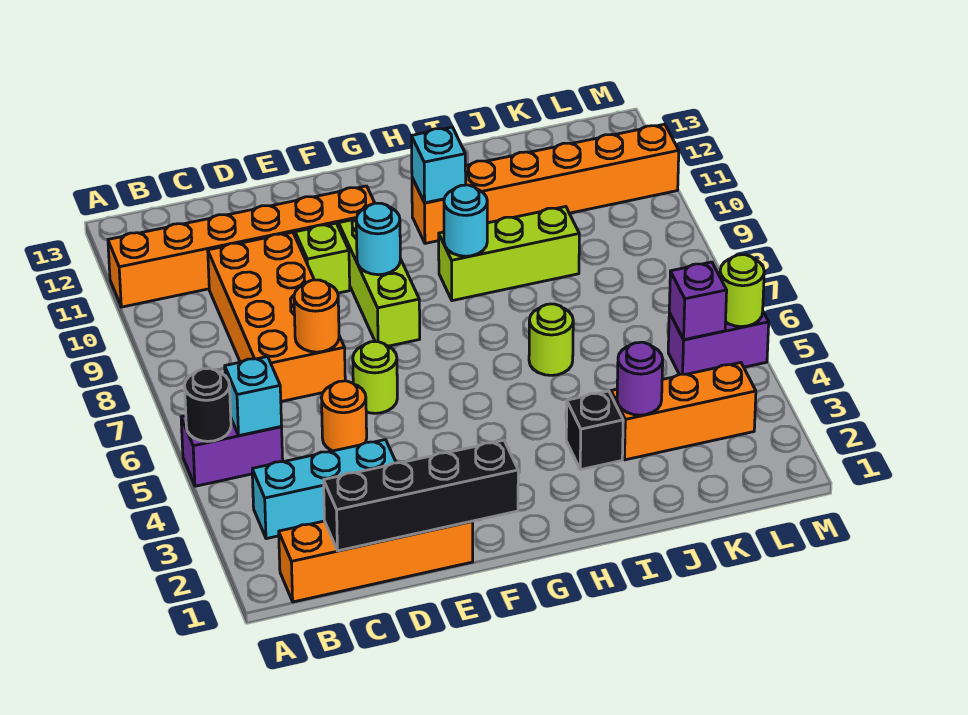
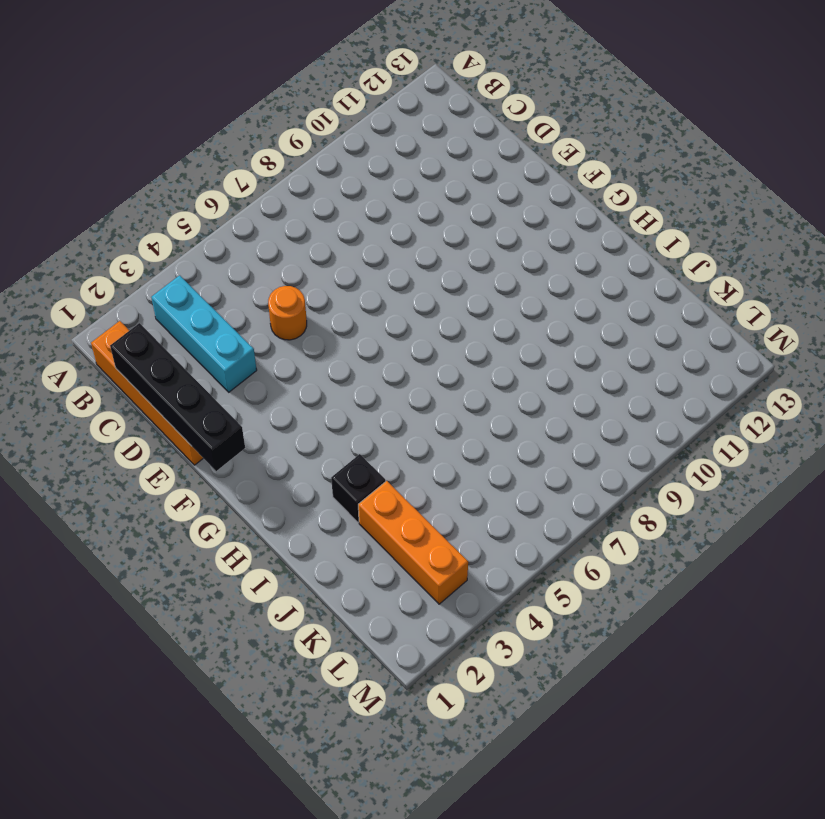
none -> purple brick A5:B5 level 1
none -> orange brick A11:F11 level 1
none -> orange brick C7:D10 level 1

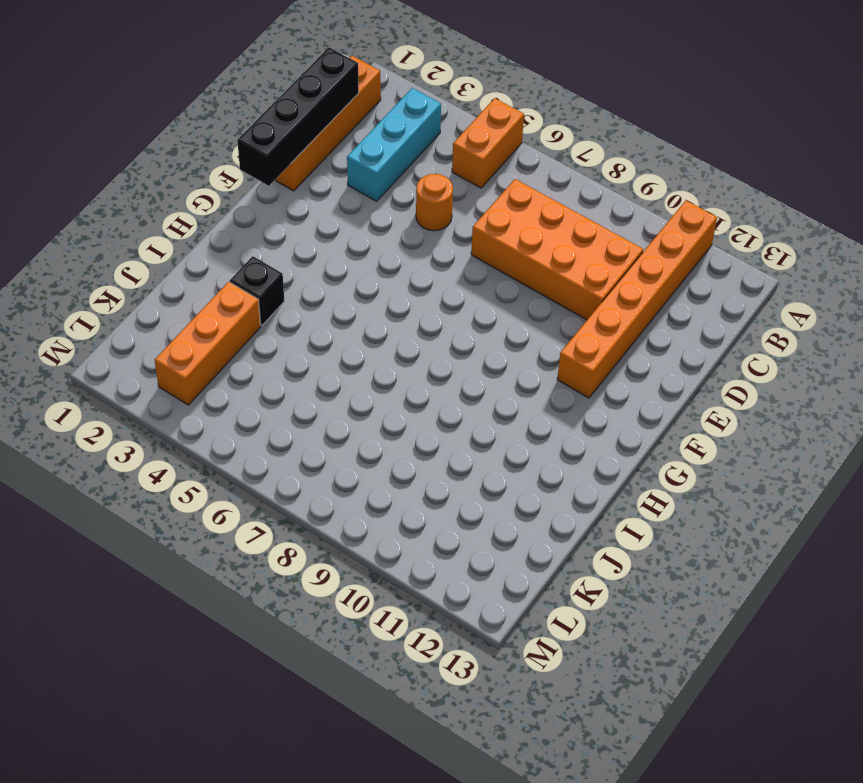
orange brick A5:B5 level 1 -> purple brick A5:B5 level 1
none -> lime round brick E6 level 1
none -> lime brick E10 level 1
none -> lime brick F8:F10 level 1

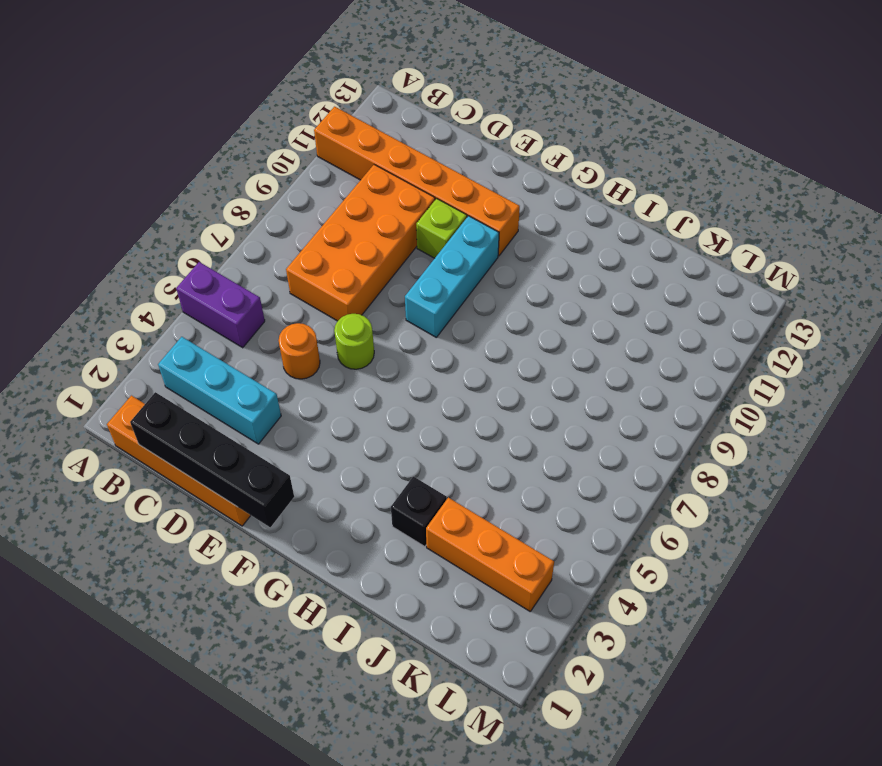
cyan brick F8:F10 level 1 -> lime brick F8:F10 level 1
none -> lime brick H9:J9 level 1
none -> orange brick H11:M11 level 1
none -> lime round brick I6 level 1

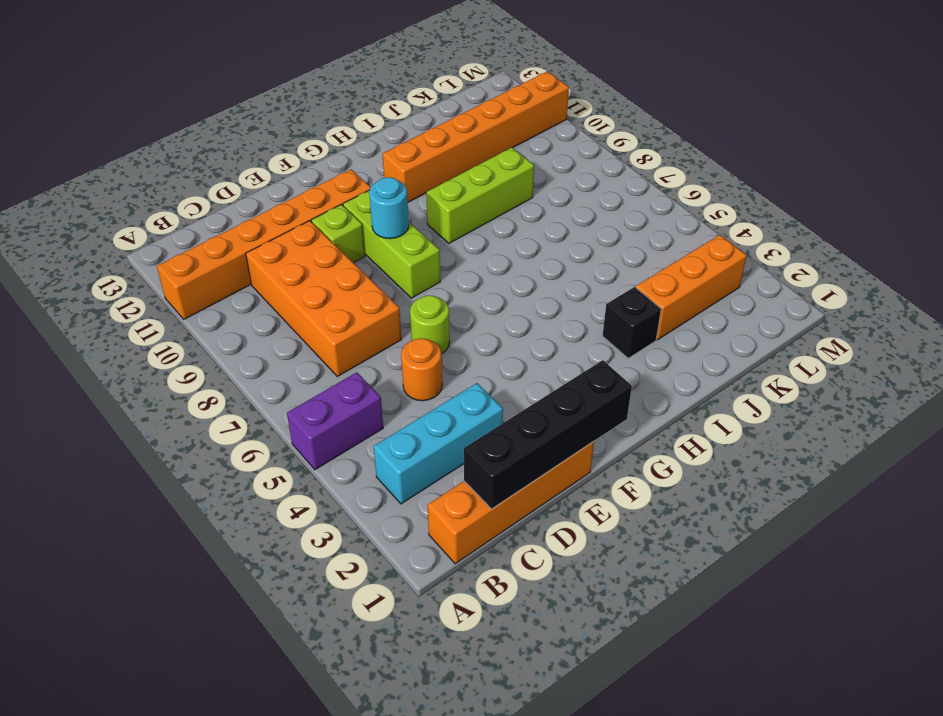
none -> lime round brick I6 level 1
none -> purple brick L5:M5 level 1
none -> black round brick A5 level 2

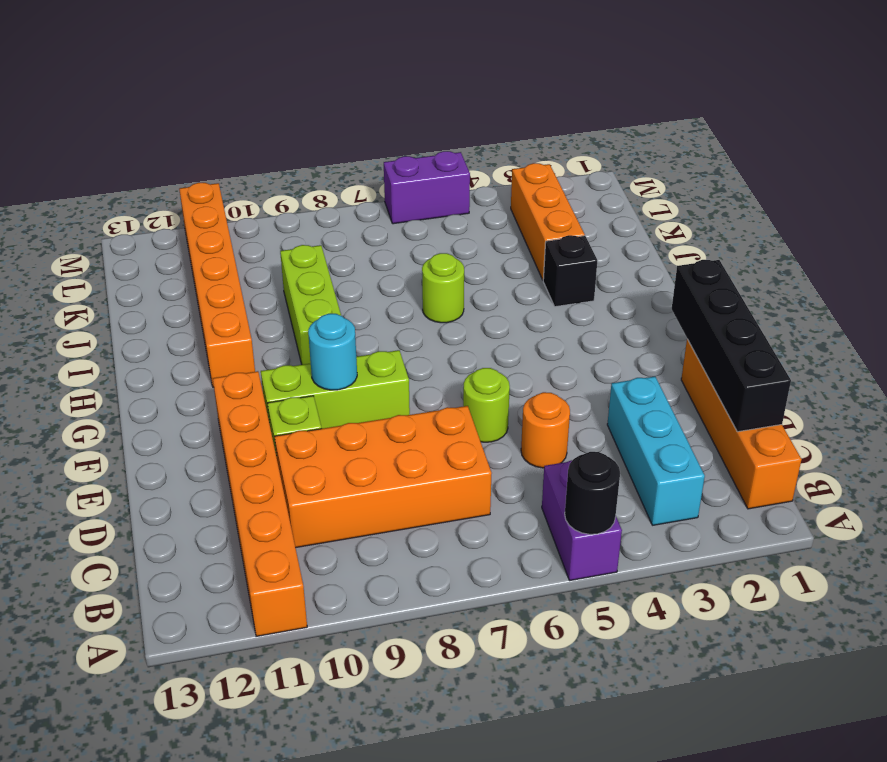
purple brick M5:M6 level 1 -> purple brick L5:M5 level 1
none -> cyan brick B5 level 2
none -> orange round brick D7 level 2
none -> cyan round brick H9 level 2

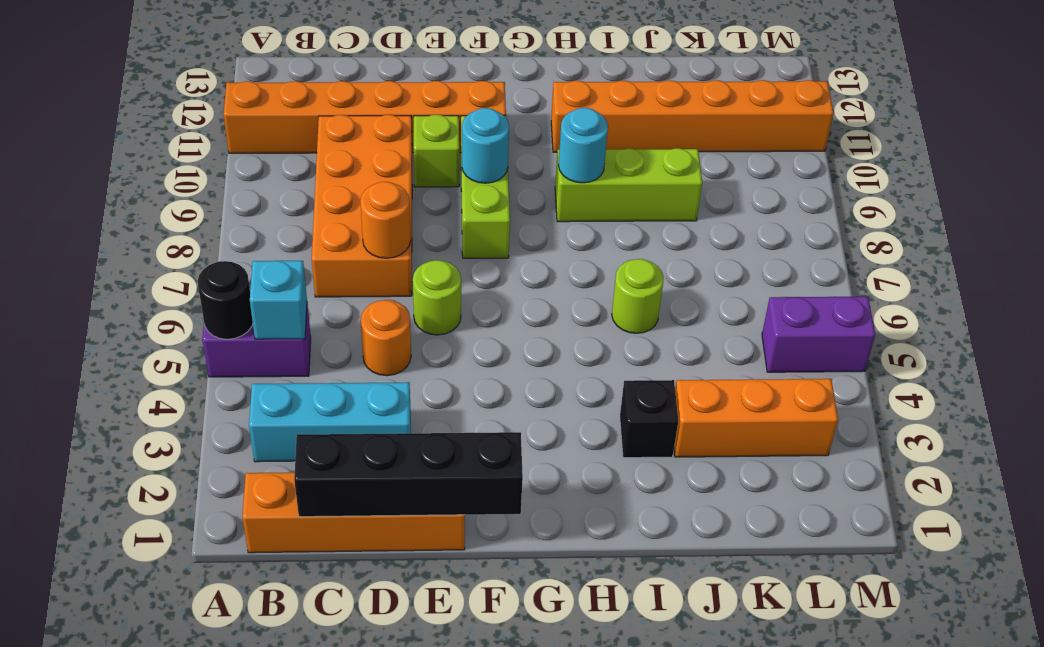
none -> cyan brick H11 level 2
none -> purple round brick J3 level 2
none -> purple brick L5 level 2

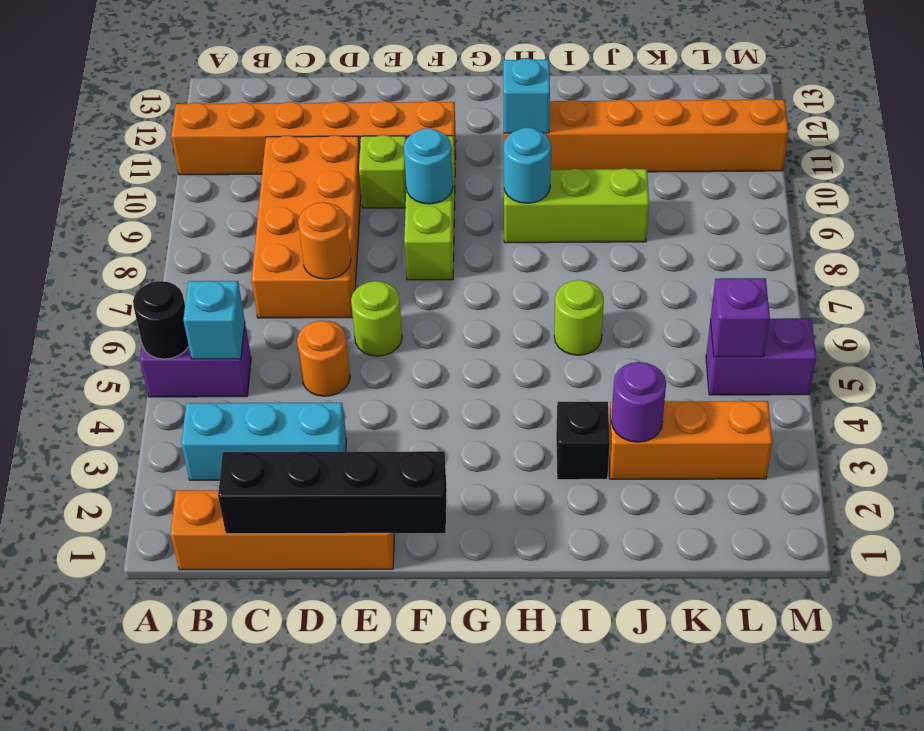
none -> lime round brick M5 level 2

